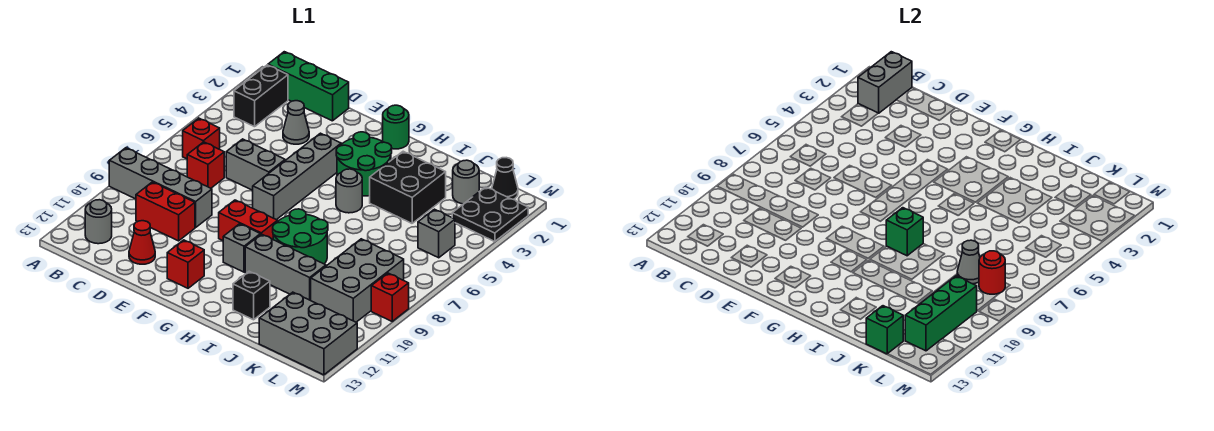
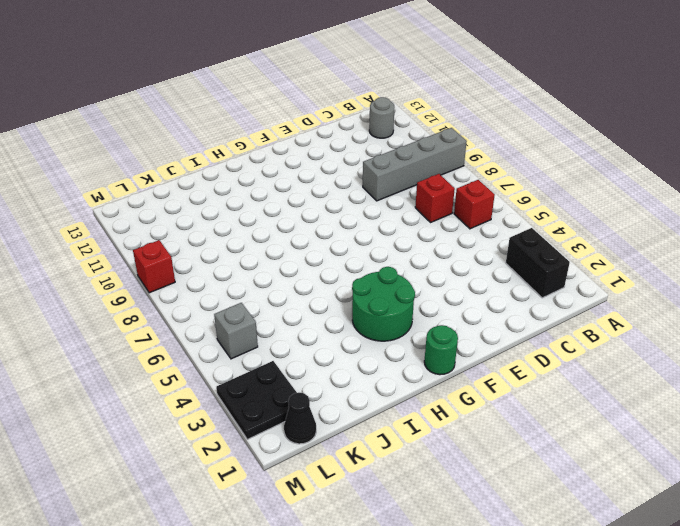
none -> green brick B1:D1 level 1
none -> red brick C10:D10 level 1
none -> grey cone D3 level 1
none -> grey brick D6:E6 level 1

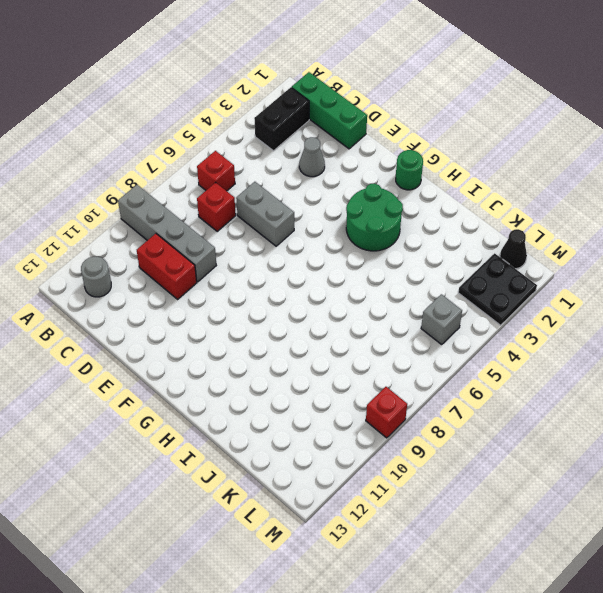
none -> red cone D12 level 1
none -> grey brick F4:F7 level 1
none -> red brick F9:G9 level 1
none -> red brick F12 level 1

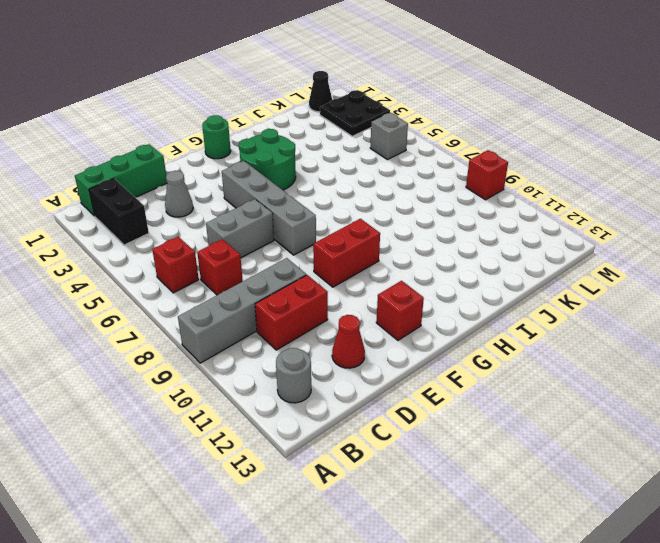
none -> grey brick G10 level 1
none -> grey round brick H5 level 1
none -> green round brick H8:I9 level 1
none -> grey brick H10:J10 level 1

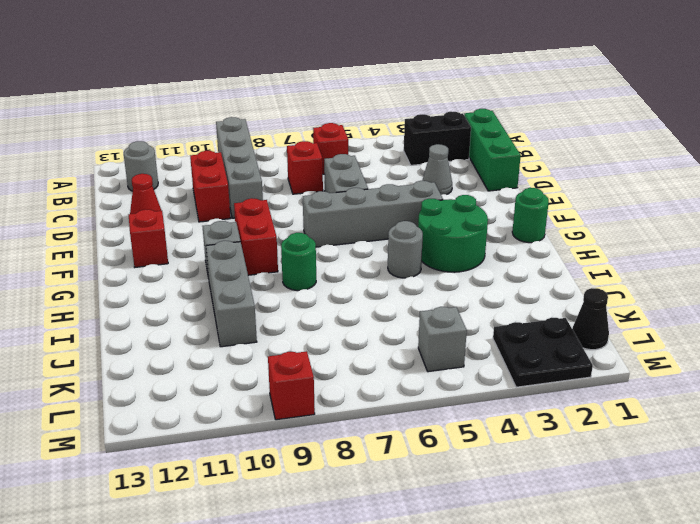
green round brick H8 level 1 -> green round brick H8:I9 level 1
none -> black brick I3:J4 level 1
none -> black brick I12 level 1
none -> grey round brick K2 level 1
none -> grey brick K8:L10 level 1

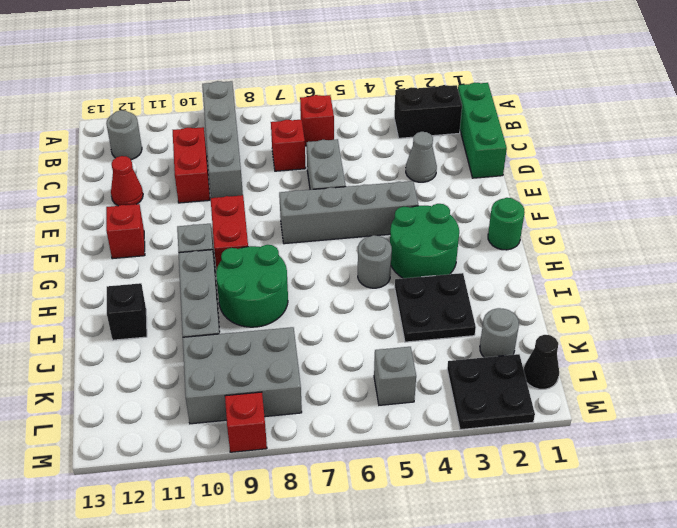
black plate I3:J4 level 1 -> black brick I3:J4 level 1
none -> grey brick K12:M13 level 1
none -> grey brick B1:B2 level 2
none -> green brick H8 level 2
none -> grey cone K8 level 2

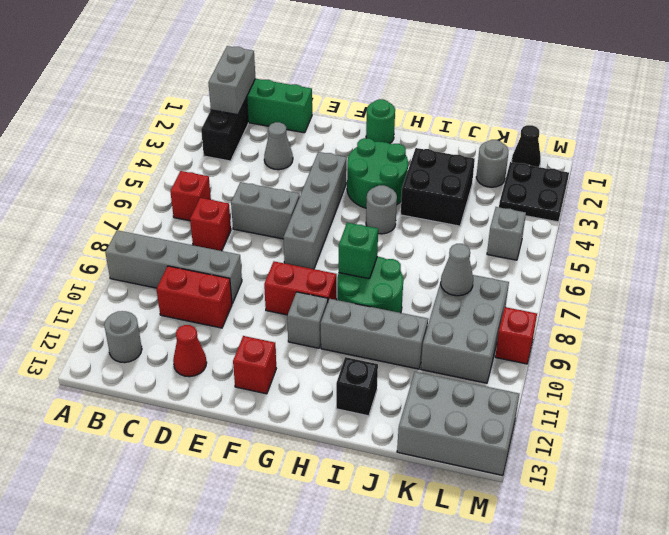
none -> green brick K13 level 2
none -> red round brick L8 level 2
none -> green brick L10:L12 level 2

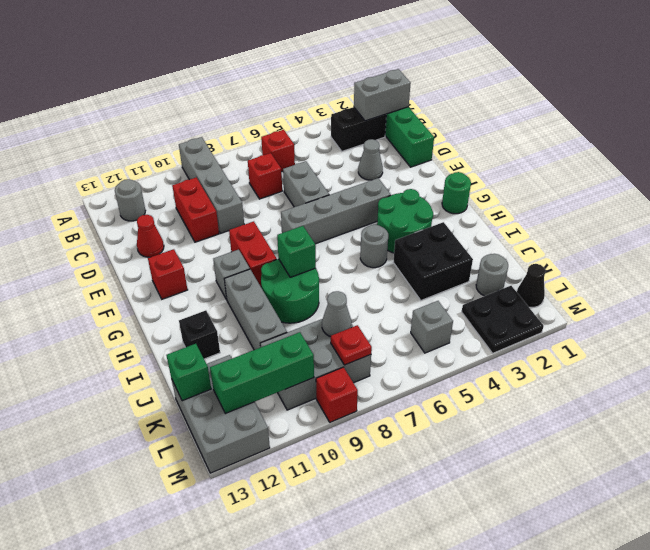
red plate L8 level 2 -> red round brick L8 level 2

